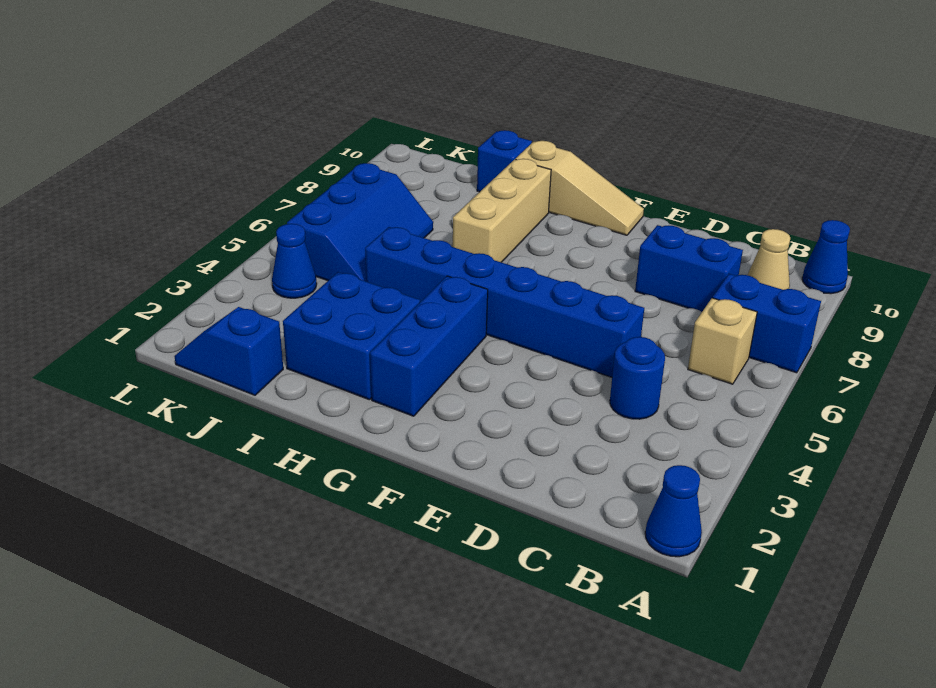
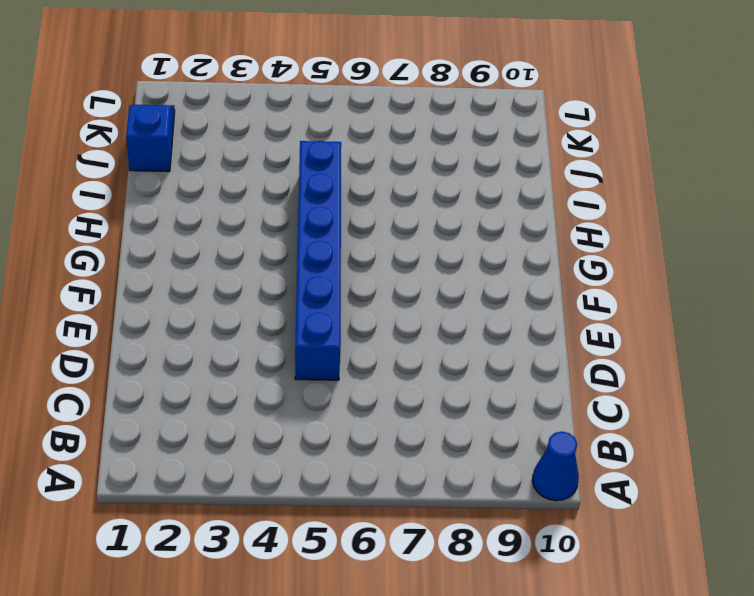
none -> blue cone A1 level 1
none -> blue brick A7:B7 level 1
none -> tan brick B6 level 1

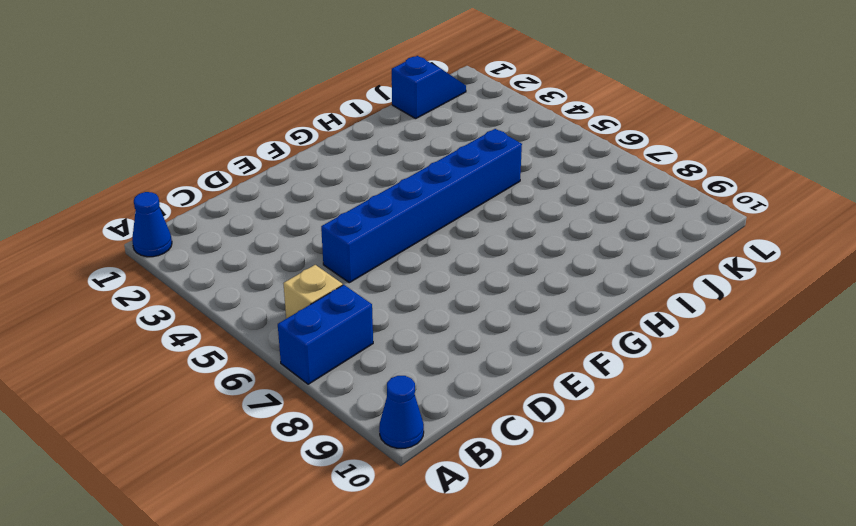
none -> tan cone B9 level 1
none -> blue round brick C4 level 1
none -> blue brick C8:D8 level 1

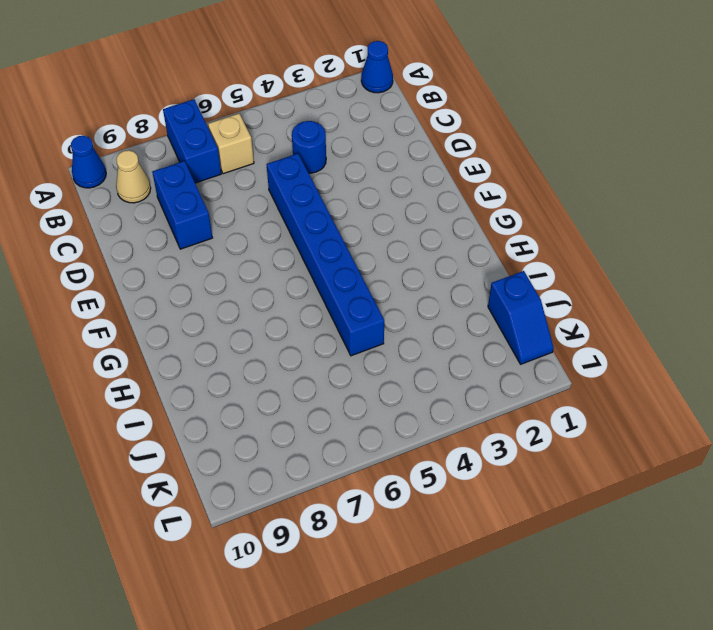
none -> tan slope F10:H10 level 1 top H
none -> blue brick G2:G4 level 1
none -> blue brick H2:I3 level 1

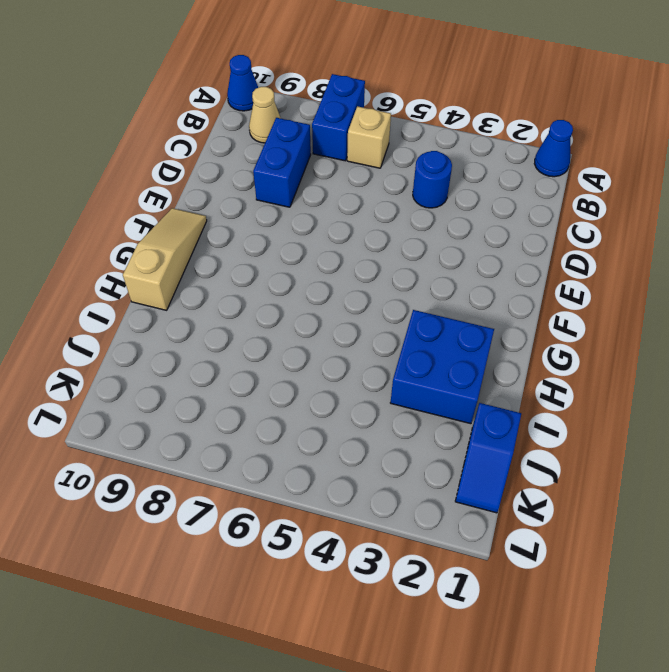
none -> blue brick D5:I5 level 1
none -> blue brick G2:G4 level 1
none -> tan brick H7:H9 level 1

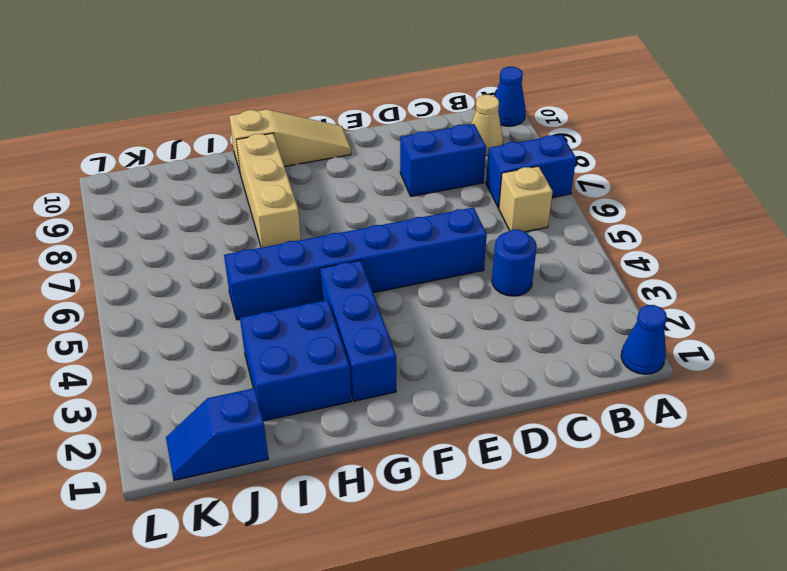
none -> blue brick I10 level 1
none -> blue slope J5:K7 level 1 top K
none -> blue cone K4 level 1

